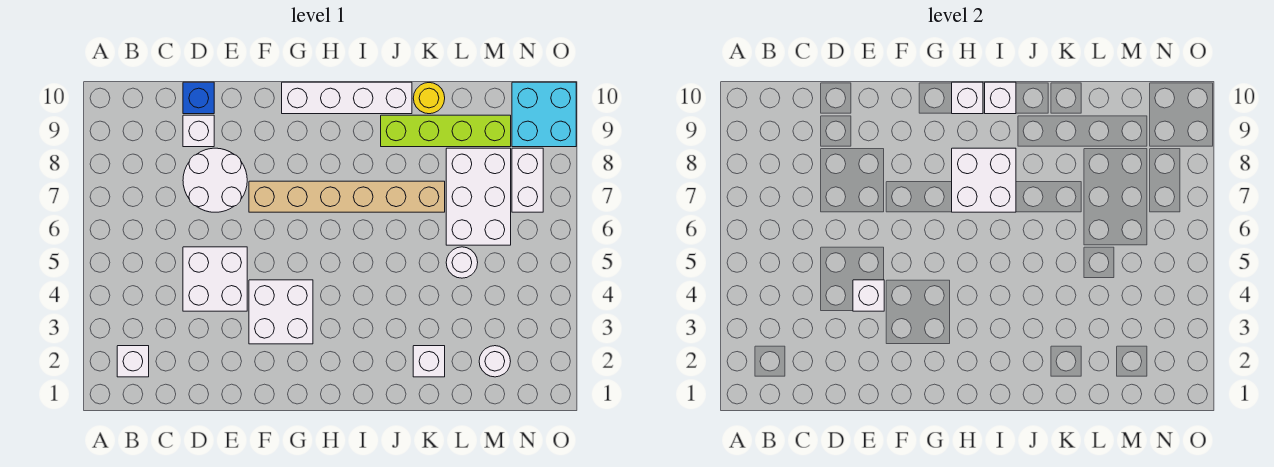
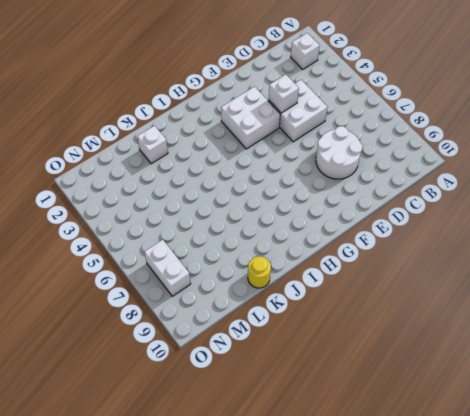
none -> white brick D9 level 1
none -> blue brick D10 level 1
none -> tan brick F7:K7 level 1

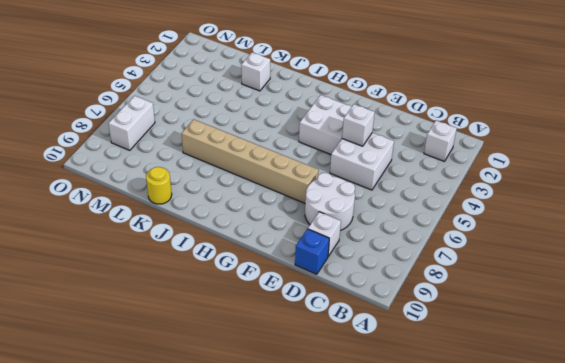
none -> white brick G10:J10 level 1
none -> lime brick J9:M9 level 1
none -> white round brick L5 level 1

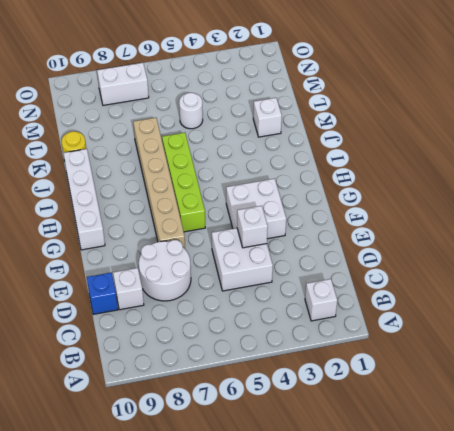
lime brick G6:J6 level 1 -> lime brick J9:M9 level 1
none -> white brick L6:M8 level 1
none -> white round brick M2 level 1
none -> cyan brick N9:O10 level 1

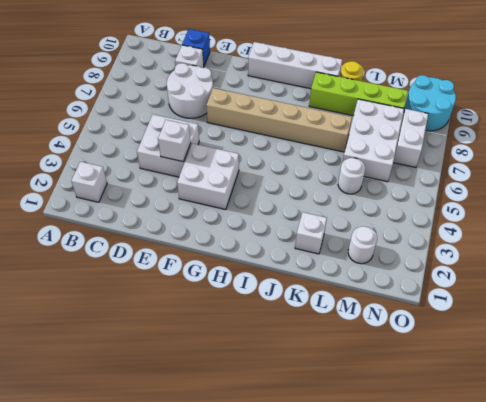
cyan round brick N9:O10 level 1 -> cyan brick N9:O10 level 1
none -> white brick H7:I8 level 2
none -> white brick H10 level 2
none -> white brick I10 level 2

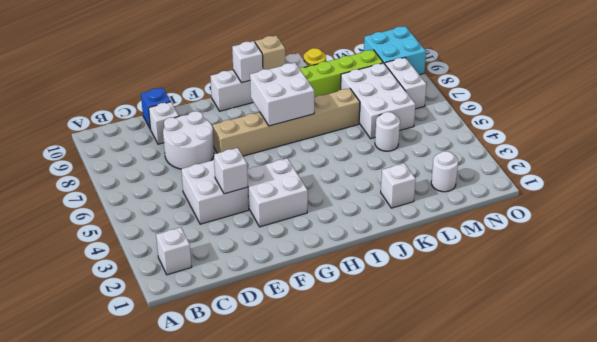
tan brick I10 level 2 -> white brick I10 level 2

